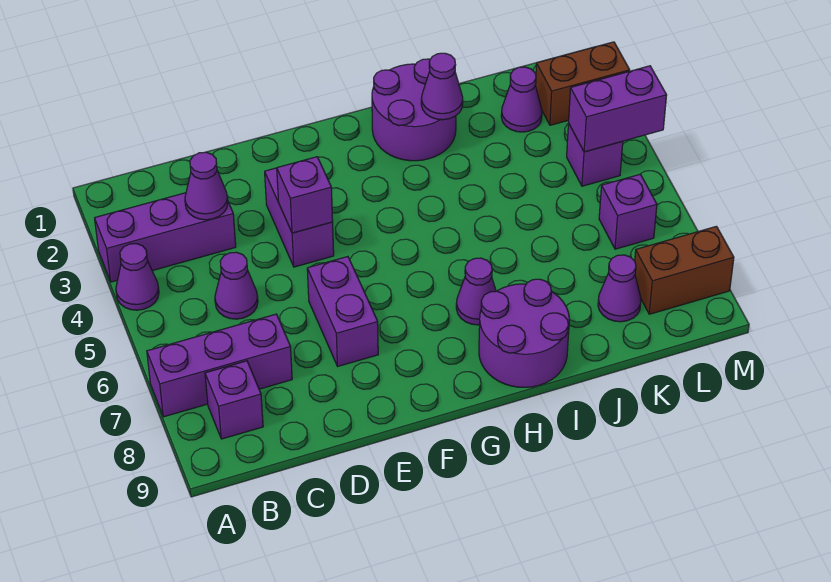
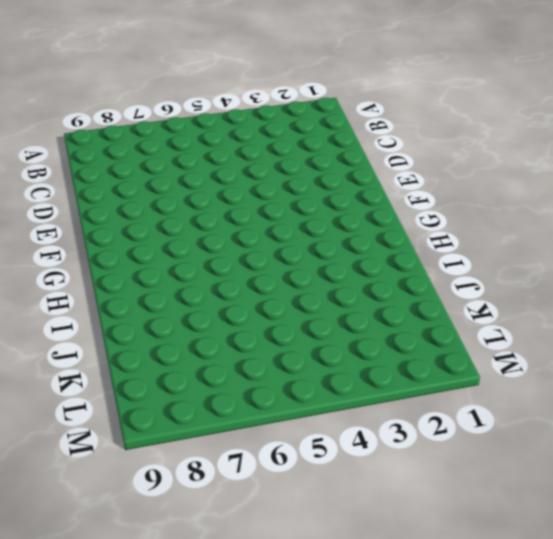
none -> purple brick A3:C3 level 1
none -> purple cone A4 level 1
none -> purple brick A7:C7 level 1

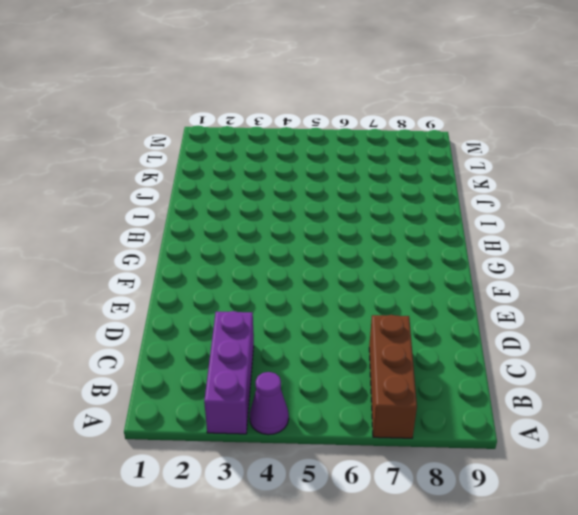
brown brick A7:C7 level 1 -> purple brick A7:C7 level 1
none -> purple brick B8 level 1
none -> purple cone C5 level 1
none -> purple brick E3:E4 level 1

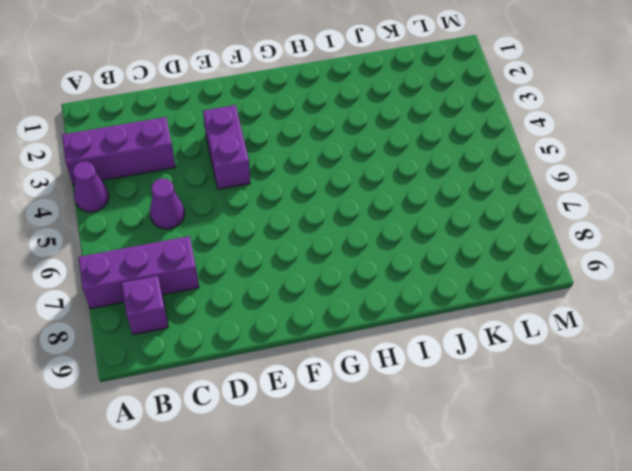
none -> purple brick E6:E7 level 1
none -> purple round brick H1:I2 level 1
none -> purple cone H7 level 1

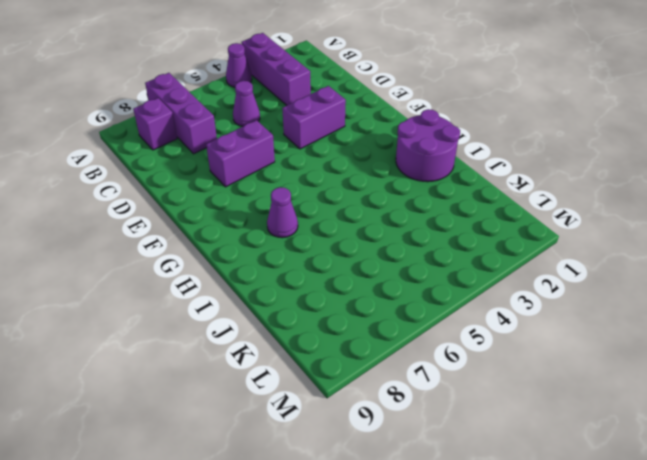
none -> purple round brick H8:I9 level 1
none -> purple cone K2 level 1
none -> purple cone K8 level 1

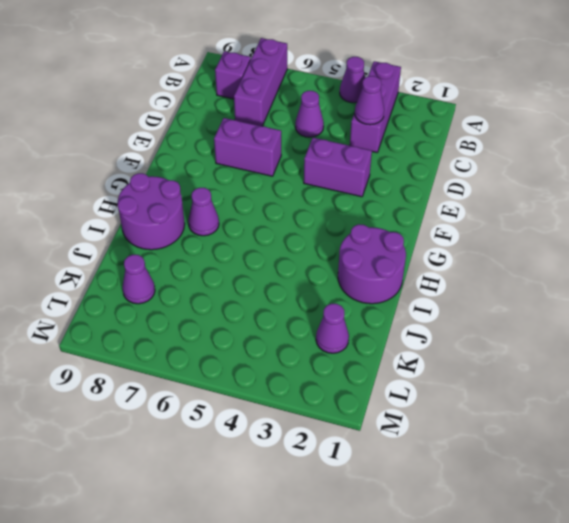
none -> brown brick L2:M2 level 1
none -> purple brick L4 level 1
none -> purple brick L6 level 1

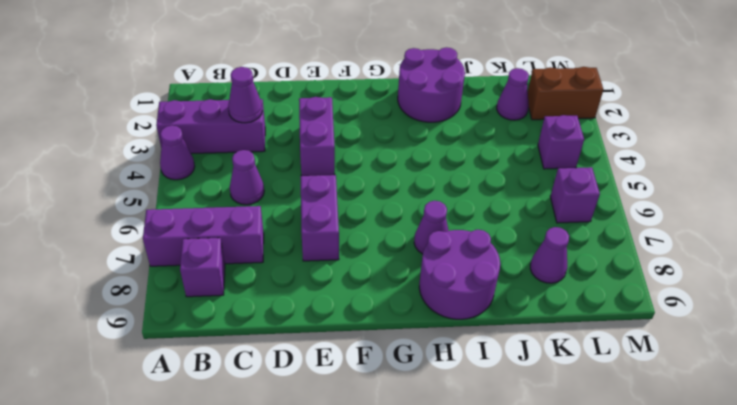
none -> brown brick L8:M8 level 1
none -> purple brick E4 level 2
none -> purple cone I2 level 2

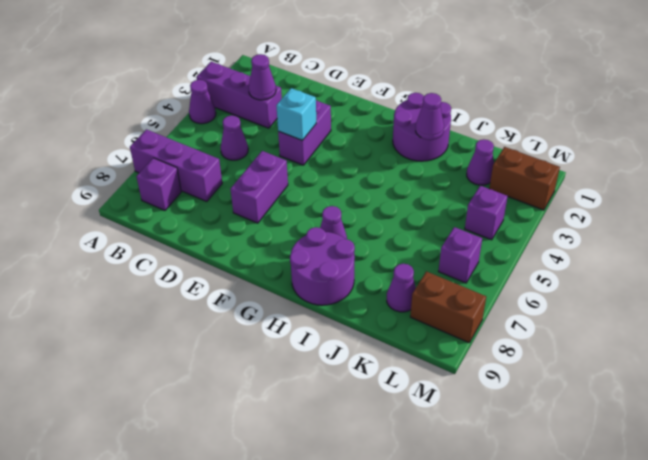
cyan brick E4 level 2 -> purple brick E4 level 2
none -> purple brick L4:M4 level 2

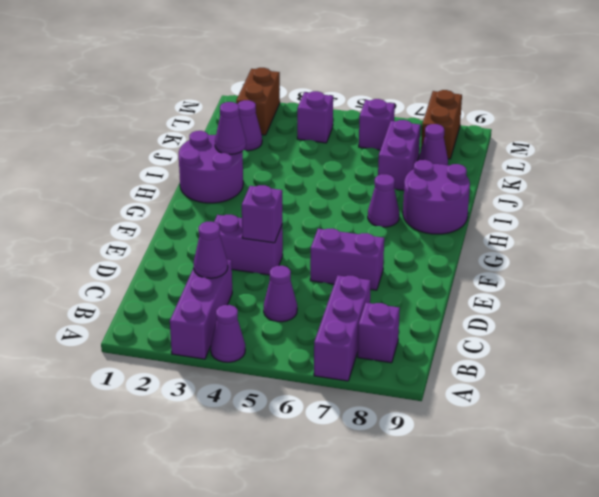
purple brick J7:K7 level 1 -> purple brick L4:M4 level 2

